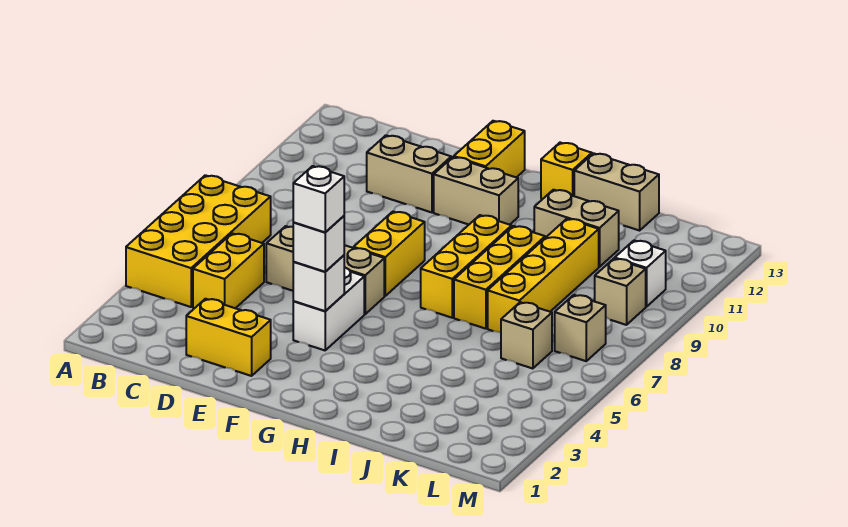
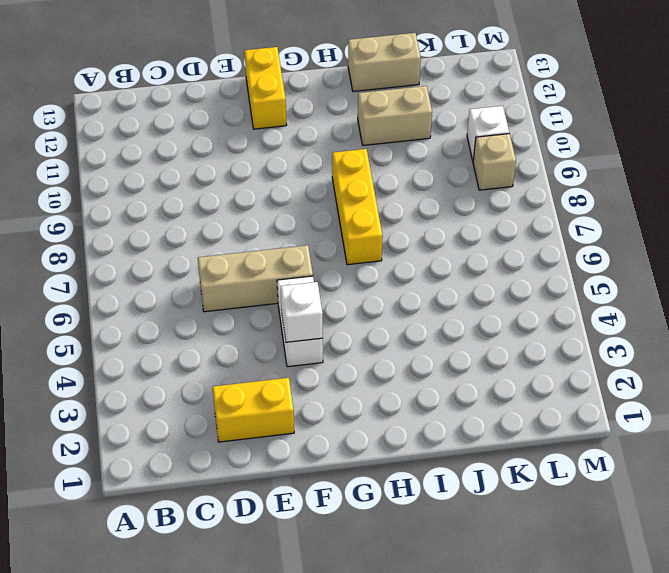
none -> yellow brick A4:B7 level 1
none -> yellow brick C4:C5 level 1
none -> tan brick D11:E11 level 1

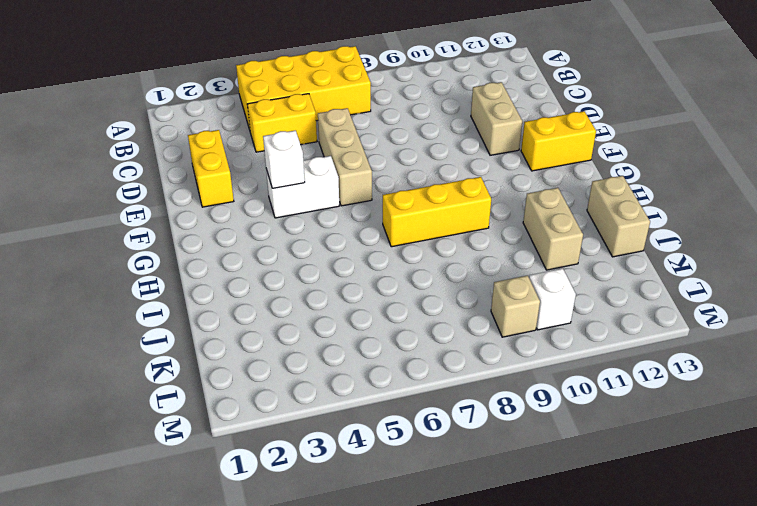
none -> yellow brick F7:F8 level 1
none -> tan brick F11:G11 level 1
none -> yellow brick H13 level 1

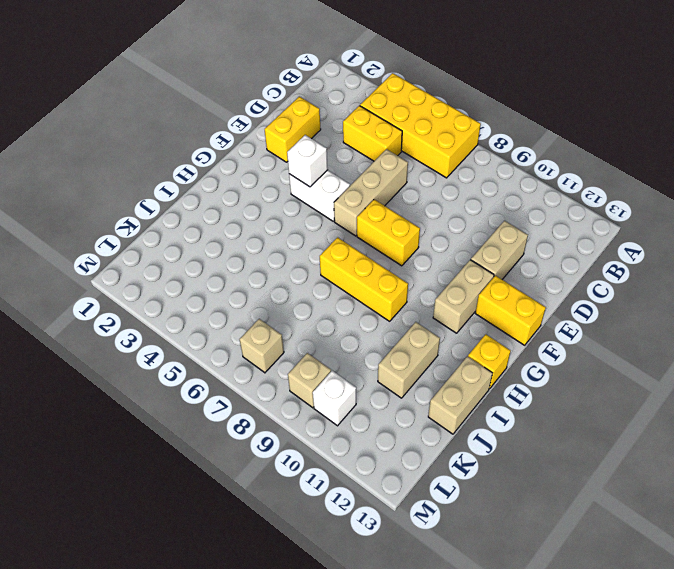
none -> yellow brick I7:I9 level 1
none -> yellow brick J7:J10 level 1
none -> tan brick K6 level 1

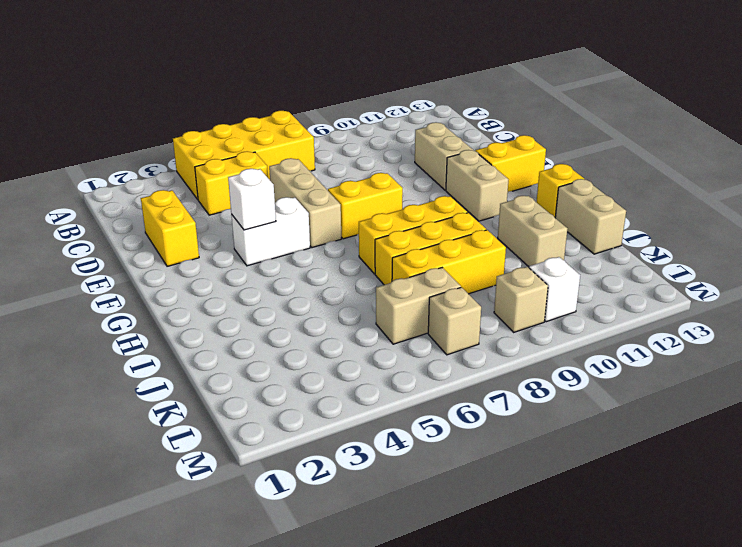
yellow brick J7:J9 level 1 -> yellow brick J7:J10 level 1
tan brick K6:K7 level 1 -> tan brick K6 level 1
none -> white brick F4 level 3
none -> white brick F4 level 4

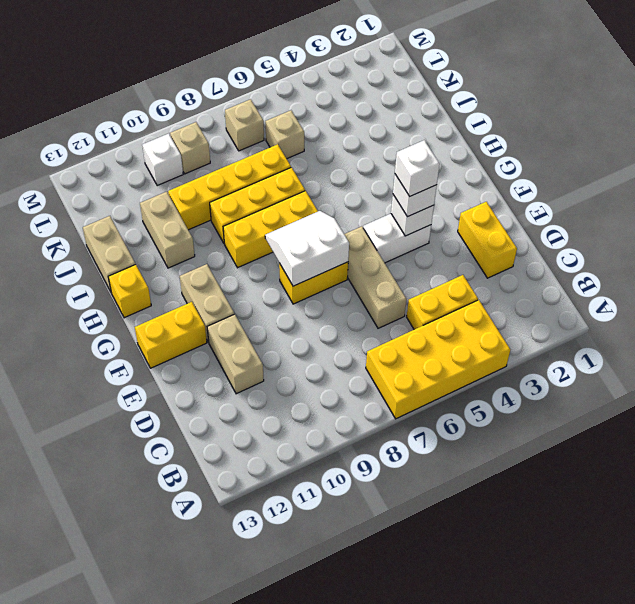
white slope F7:G8 level 2 top F -> none

